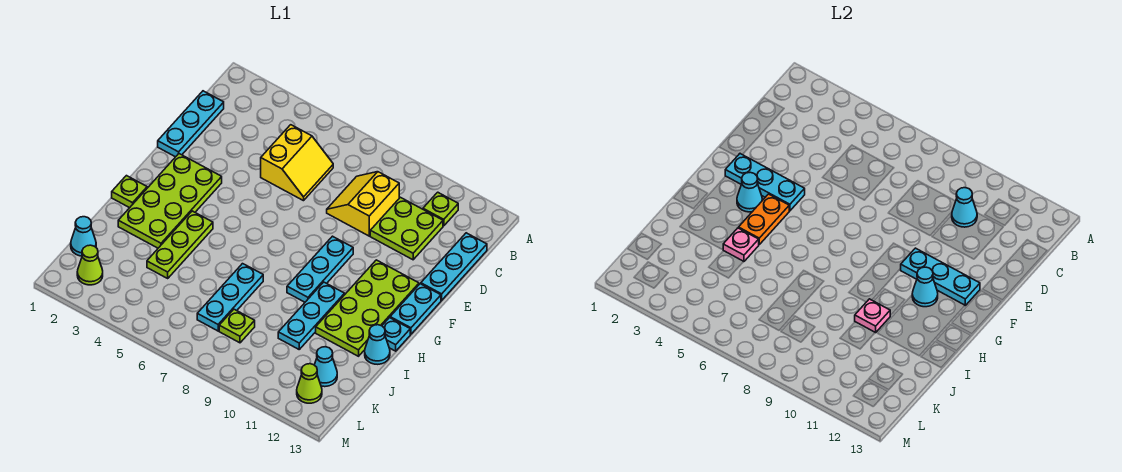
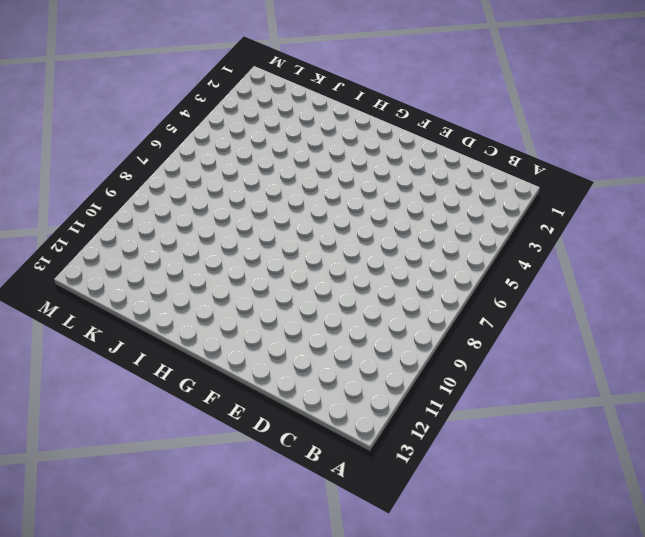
none -> lime plate B11 level 1
none -> cyan plate C1:E1 level 1
none -> yellow slope C5:D6 level 1 top 5

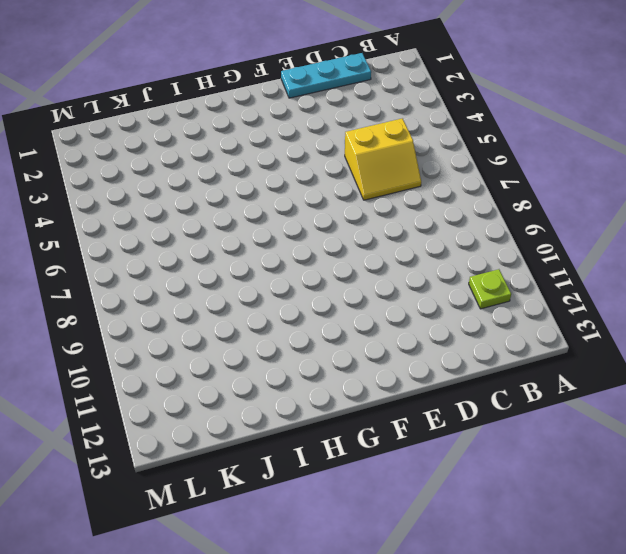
none -> yellow slope C8:D9 level 1 top 9
none -> lime plate C10:D11 level 1
none -> cyan plate C13:E13 level 1

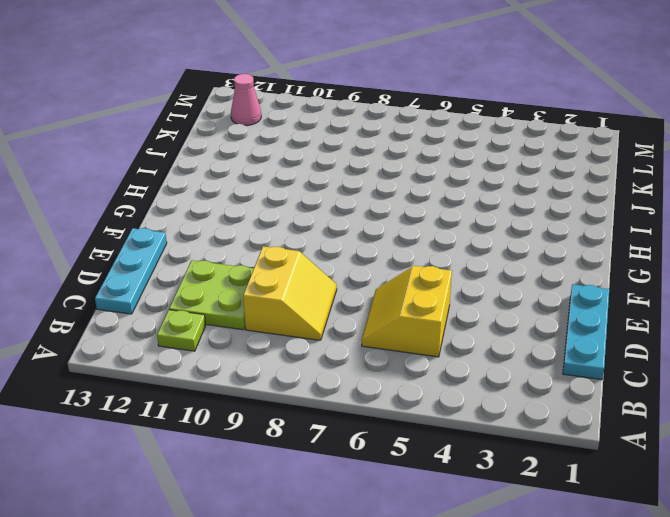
pink cone L12 level 1 -> lime cone L12 level 1
none -> lime plate F2:I3 level 1
none -> cyan plate F9:H9 level 1
none -> lime plate F11:I12 level 1

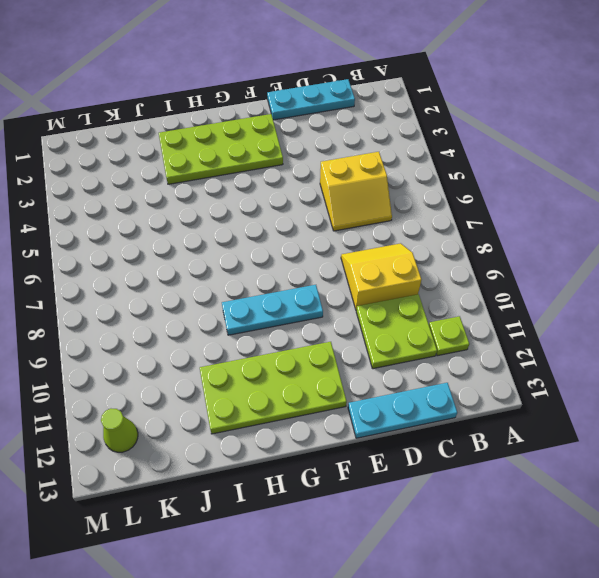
none -> cyan plate F13:G13 level 1
none -> lime plate H1 level 1
none -> lime plate H4:J4 level 1

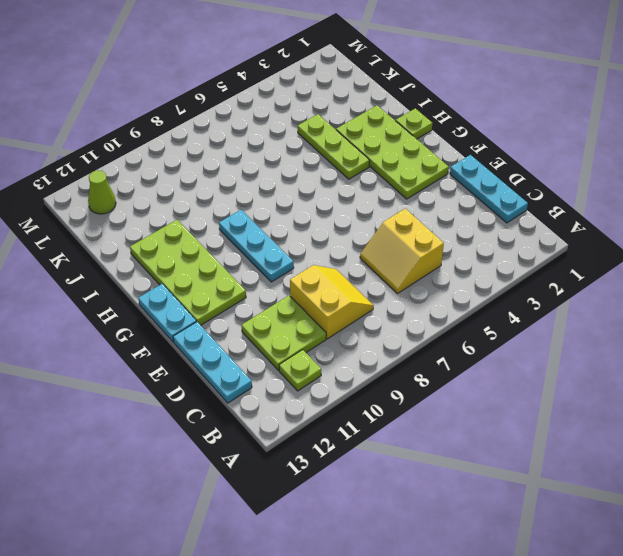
none -> cyan plate H10:J10 level 1
none -> cyan plate H13 level 1
none -> cyan plate I7:K7 level 1

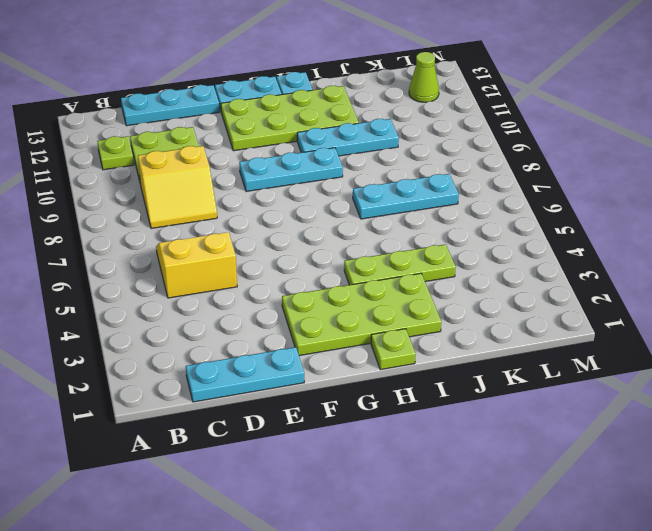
none -> cyan cone I13 level 1
none -> cyan cone K1 level 1
none -> lime plate K8 level 1

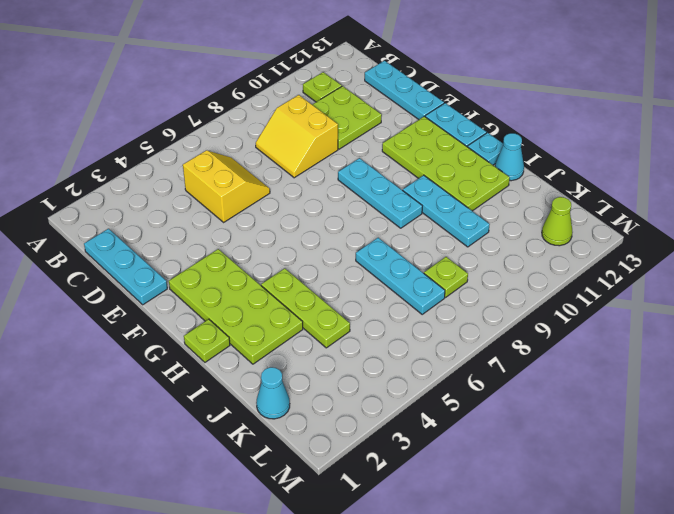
none -> cyan cone K12 level 1
none -> lime cone L2 level 1
none -> cyan cone C10 level 2

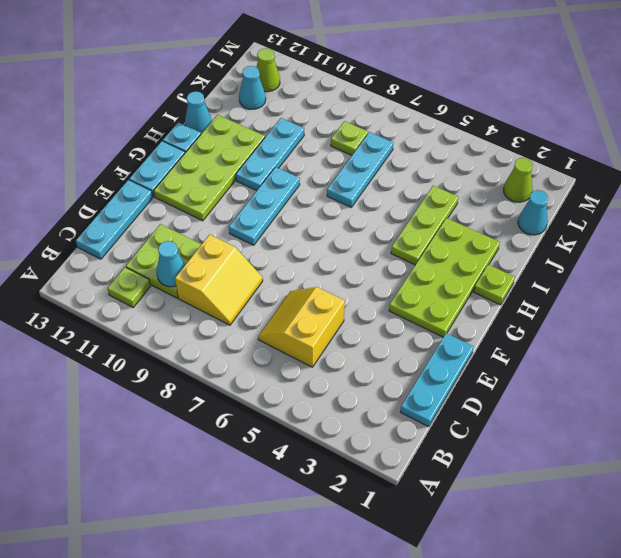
none -> cyan plate F2:F4 level 2
none -> cyan plate F10:F12 level 2
none -> cyan cone G3 level 2

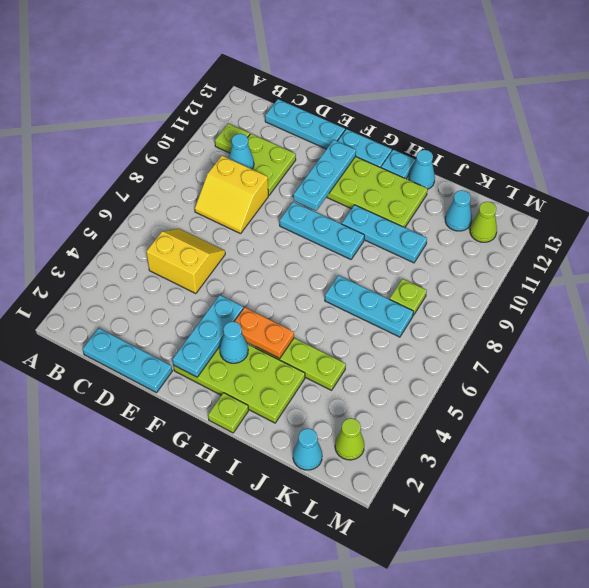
none -> cyan cone G11 level 2
none -> pink plate I4 level 2
none -> pink plate I10 level 2

